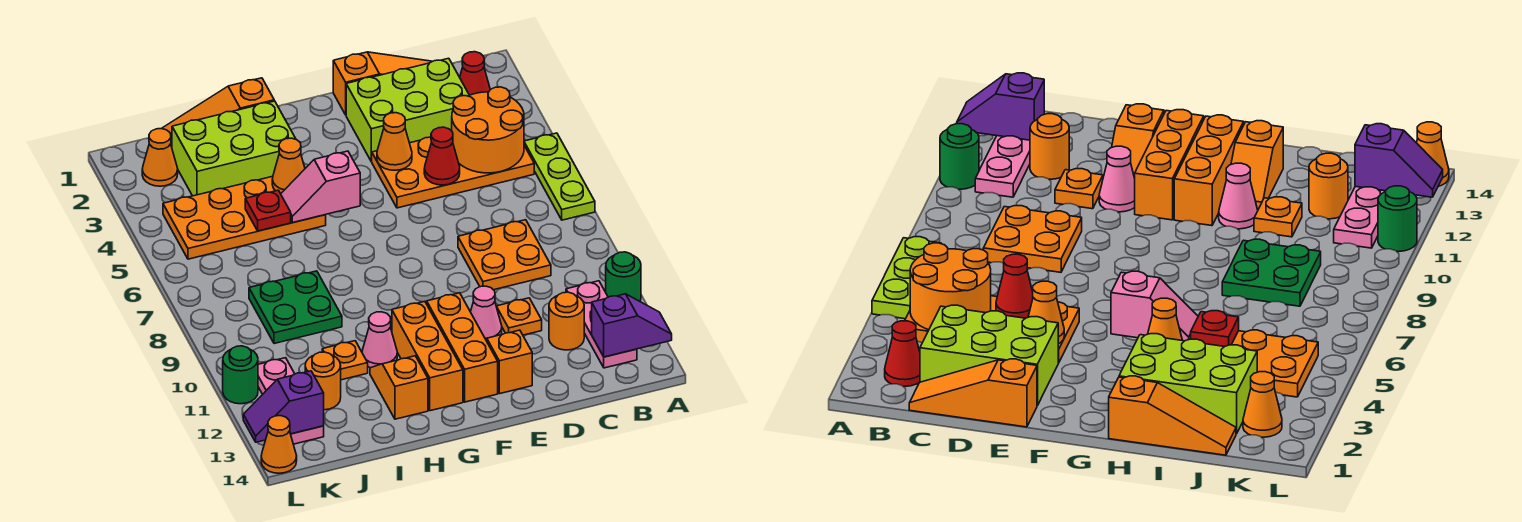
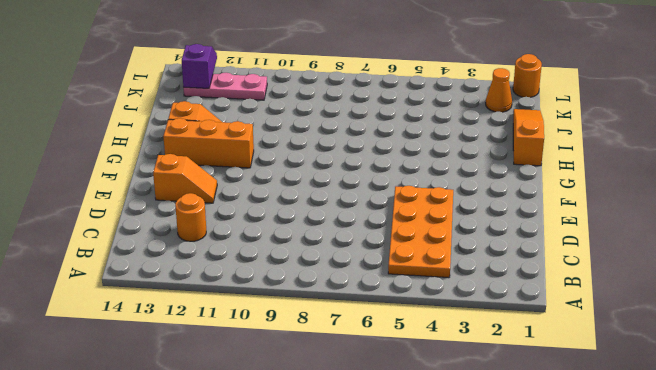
orange round brick L1 level 1 -> orange round brick J12 level 1
none -> lime plate A5:A7 level 1
none -> green round brick A11 level 1
none -> red cone B2 level 1
none -> pink plate B11:B13 level 1

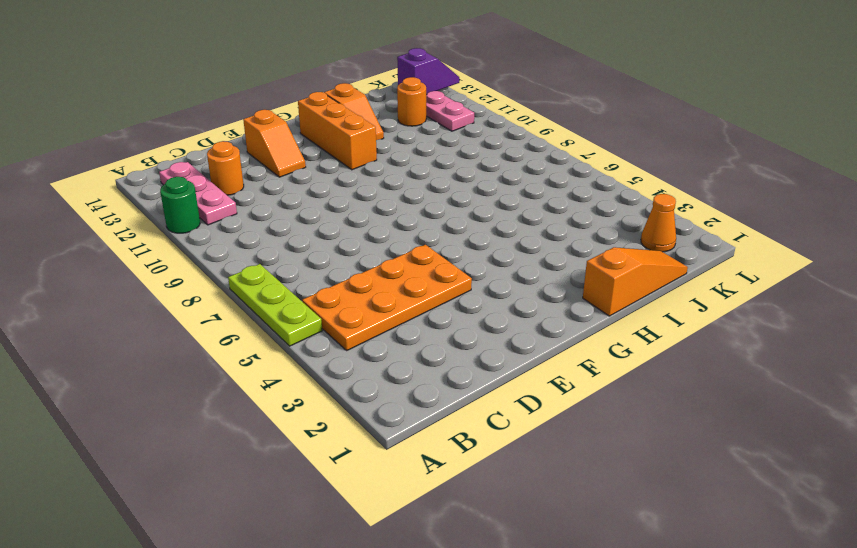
none -> red cone B2 level 1
none -> orange slope C1:E1 level 1 top E
none -> lime brick C2:E3 level 1
none -> orange plate C8:D9 level 1

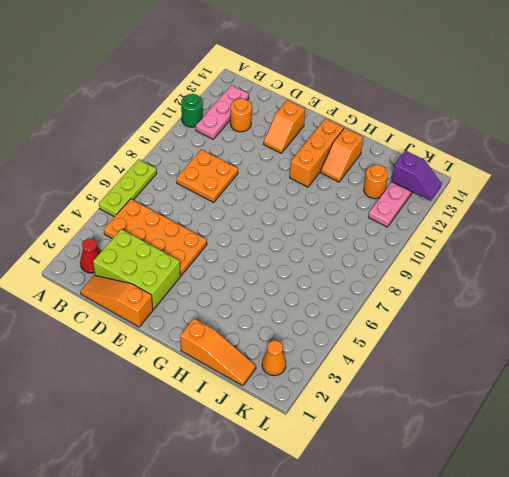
none -> orange plate D11 level 1
none -> pink cone E11 level 1
none -> orange brick F11:F13 level 1
none -> lime brick H2:J3 level 1

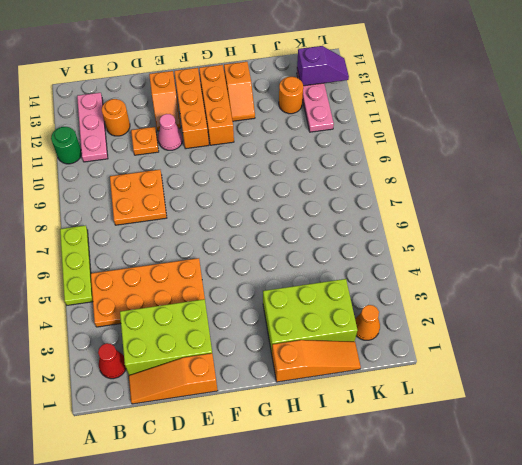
none -> orange plate H4:K5 level 1
none -> pink cone H11 level 1
none -> green plate I8:J9 level 1
none -> orange plate I11 level 1

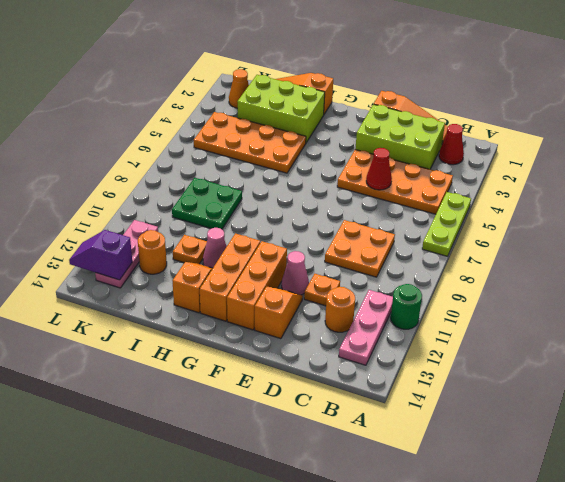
none -> green round brick L11 level 1
none -> orange cone L14 level 1
none -> purple slope A13:B13 level 2 top B
none -> orange round brick B4:C5 level 2

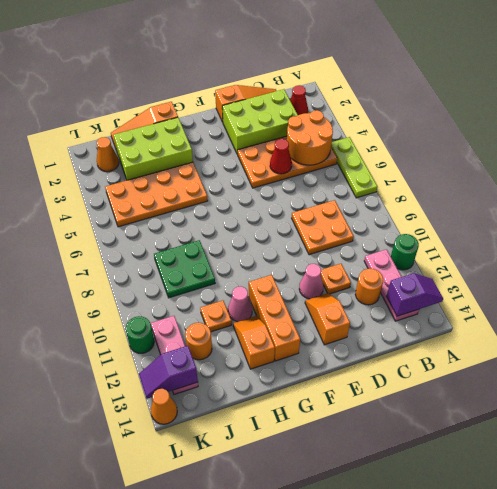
none -> orange brick F11:F13 level 1
none -> orange cone E4 level 2
none -> pink slope G5:H5 level 2 top G
none -> orange cone H4 level 2

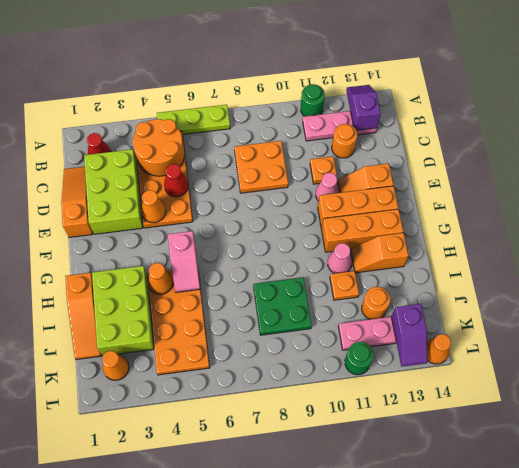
none -> red plate I5 level 2

